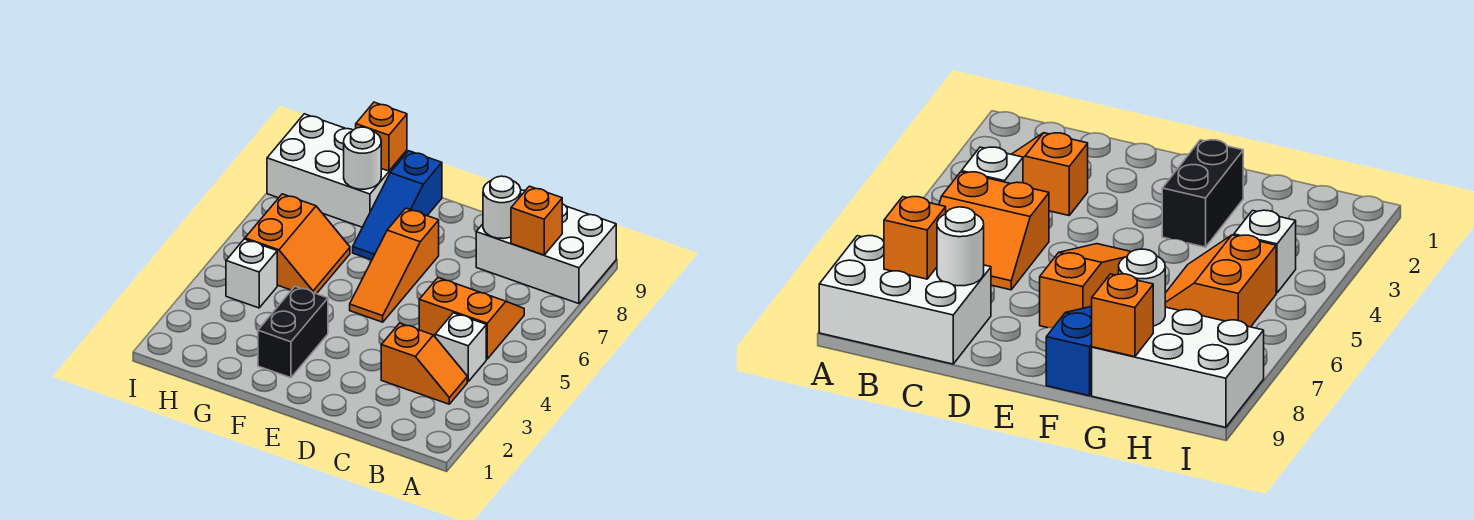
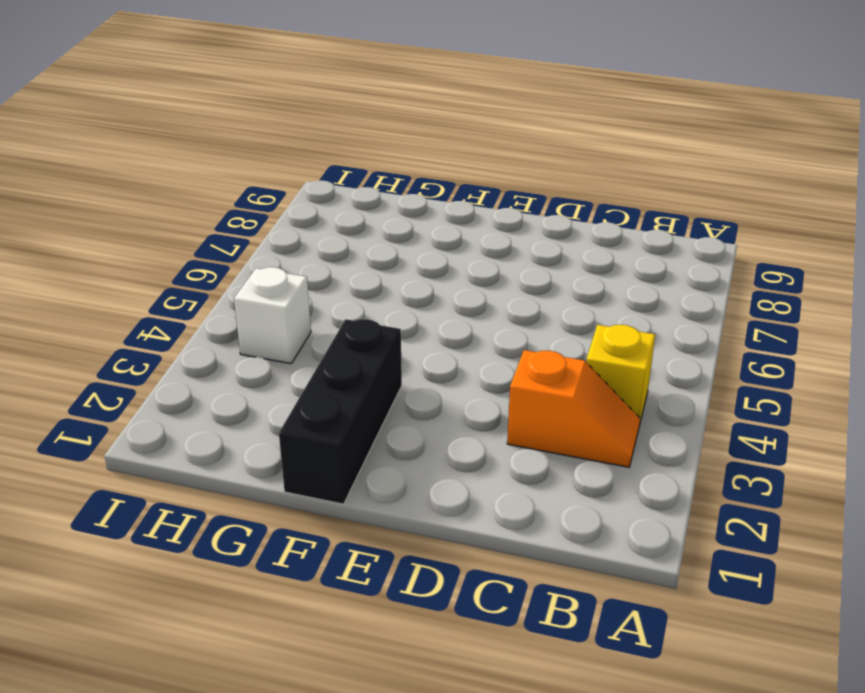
yellow brick B4 level 1 -> white brick B4 level 1
black brick F1:F3 level 1 -> black brick F2:F3 level 1
none -> white brick A8:C9 level 1
none -> orange slope B5:C6 level 1 top 5
none -> orange slope E5:E7 level 1 top 7

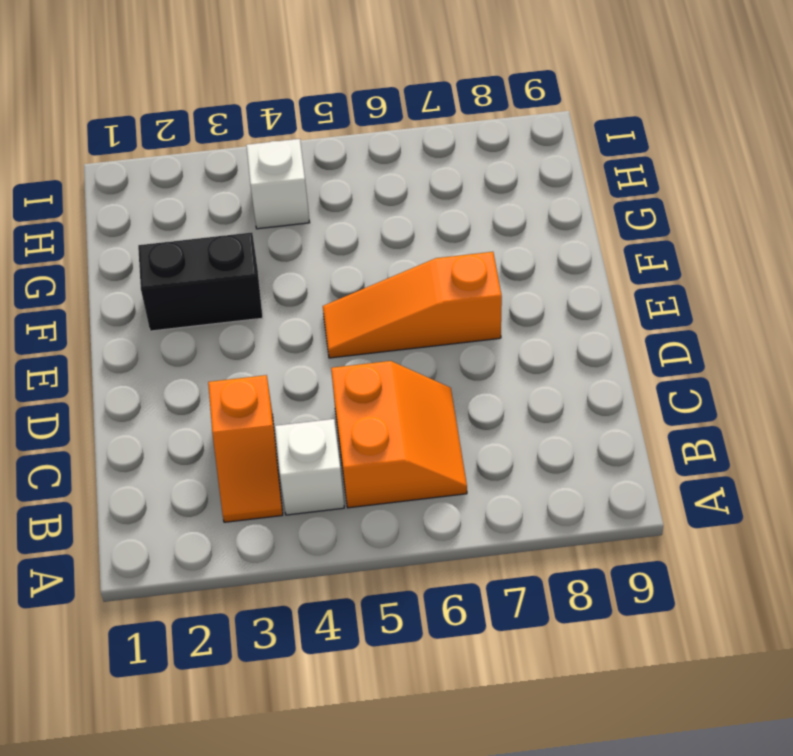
none -> white brick A8:C9 level 1
none -> blue slope F7:F9 level 1 top 9
none -> orange slope G5:H6 level 1 top H

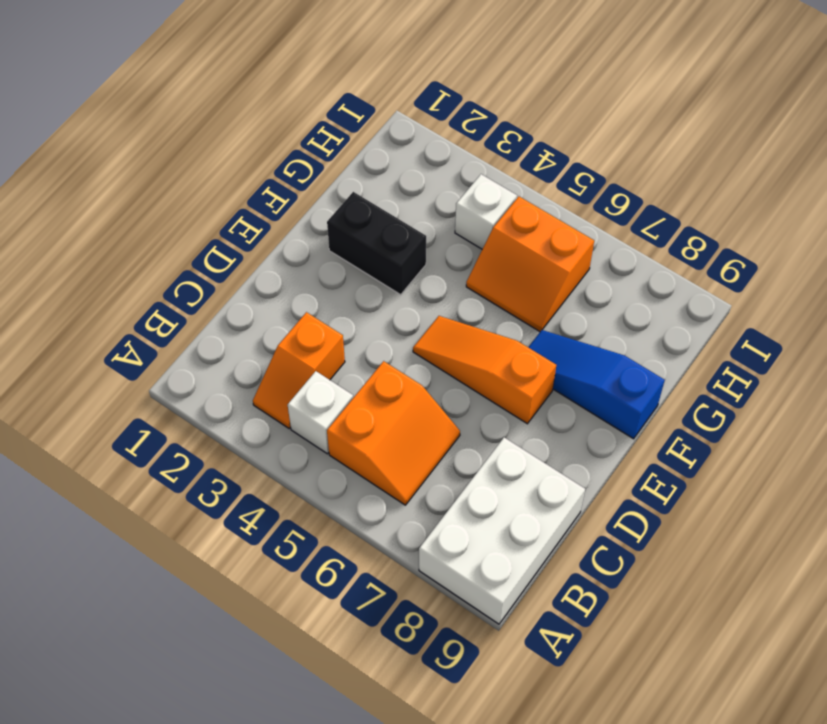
none -> white brick G8:I9 level 1
none -> orange brick B8 level 2
none -> white round brick C8 level 2

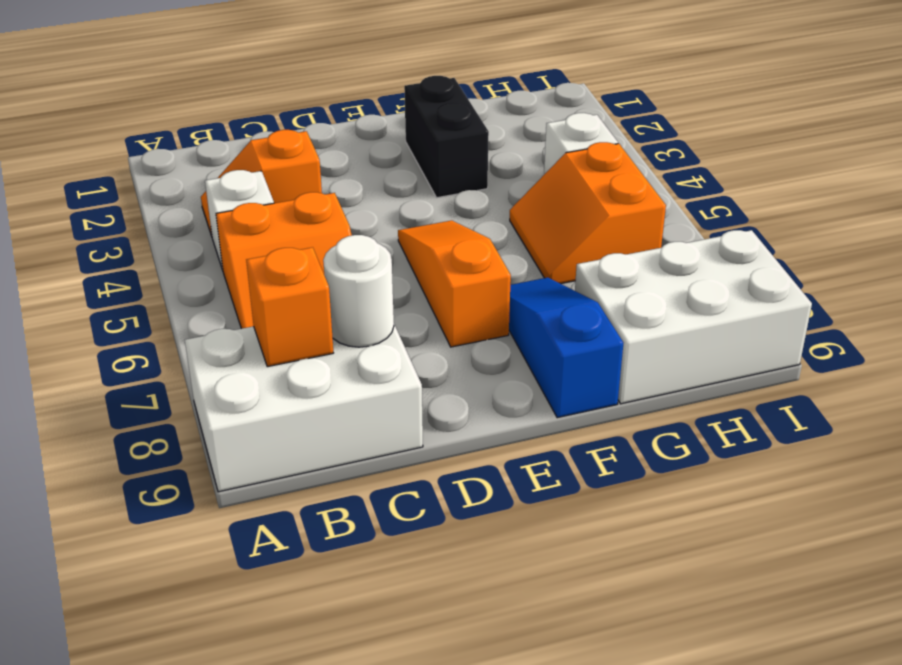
none -> white round brick G8 level 2
none -> orange brick G9 level 2

